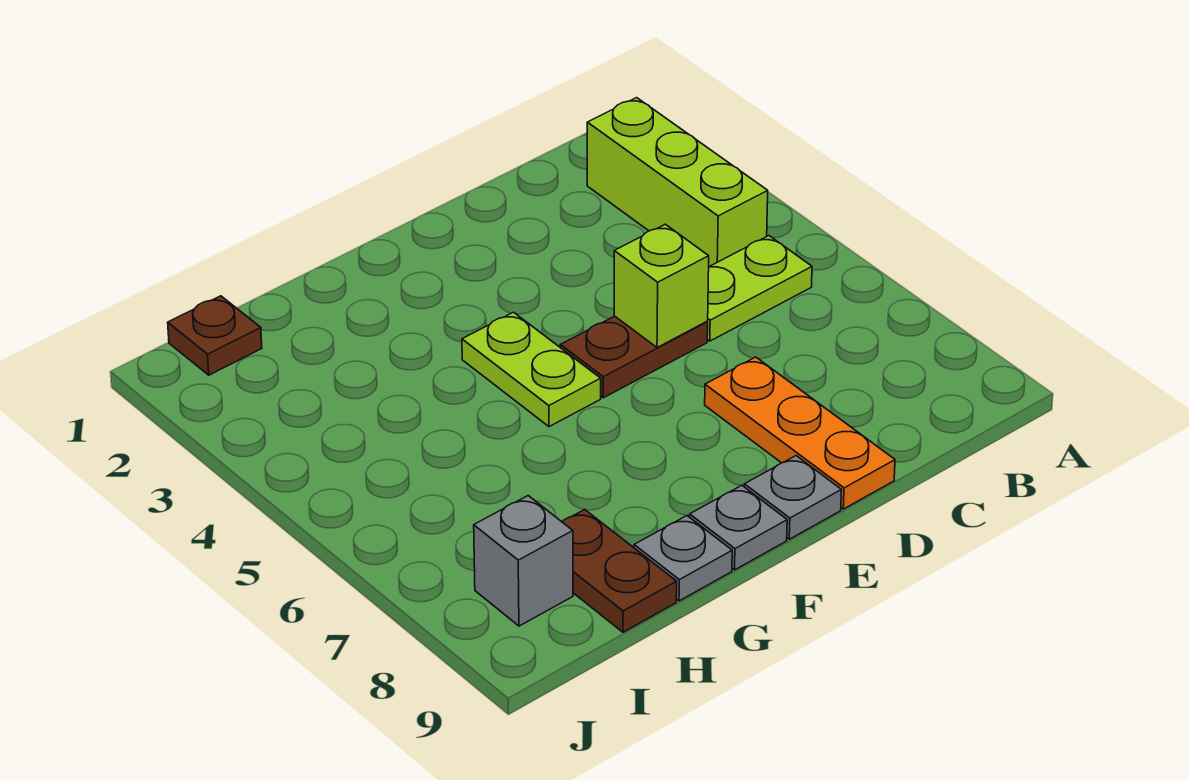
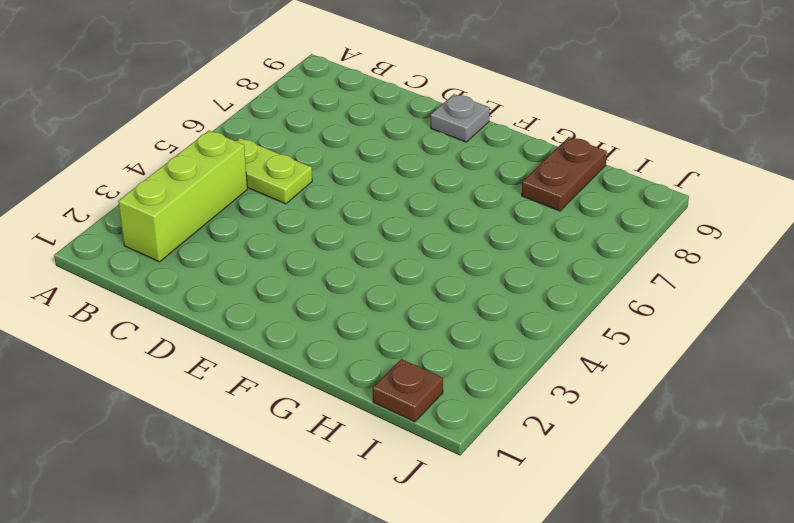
none -> brown plate D5:E5 level 1
none -> orange plate D7:D9 level 1
none -> lime plate F4:F5 level 1

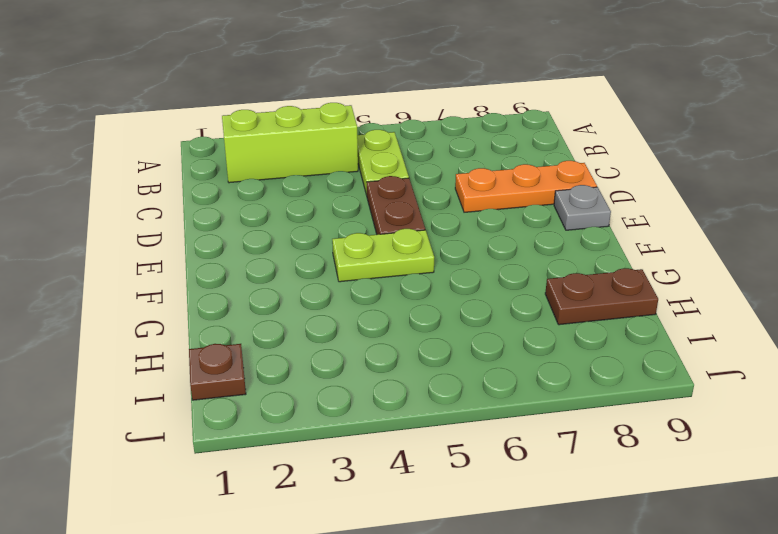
none -> grey plate F9 level 1
none -> grey plate G9 level 1
none -> grey brick I8 level 1

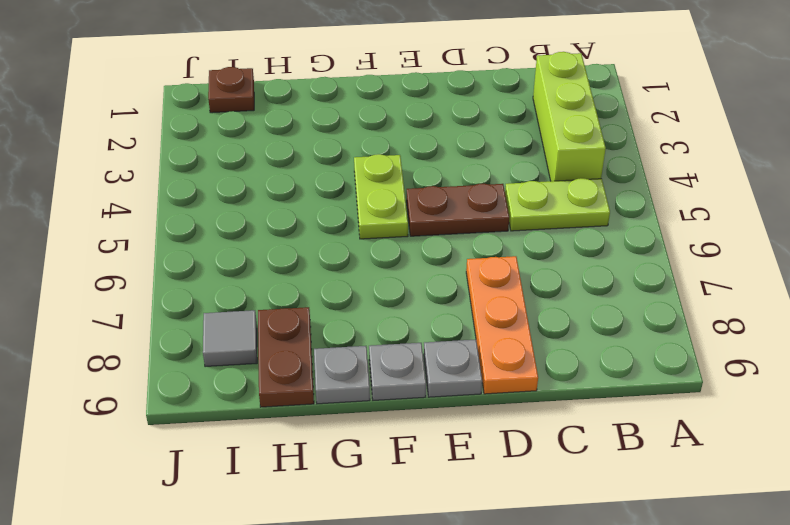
grey tile I8 level 1 -> grey brick I8 level 1
none -> lime brick D5 level 2

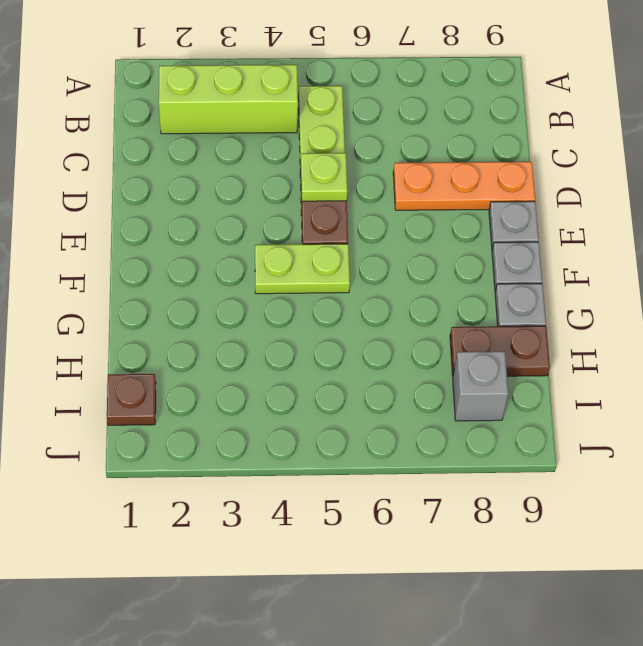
lime plate D5 level 2 -> lime brick D5 level 2

